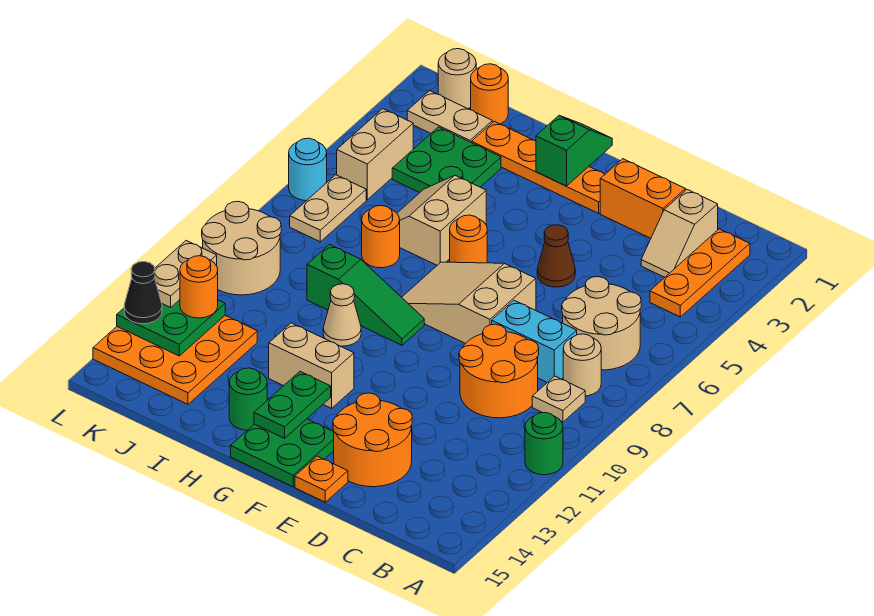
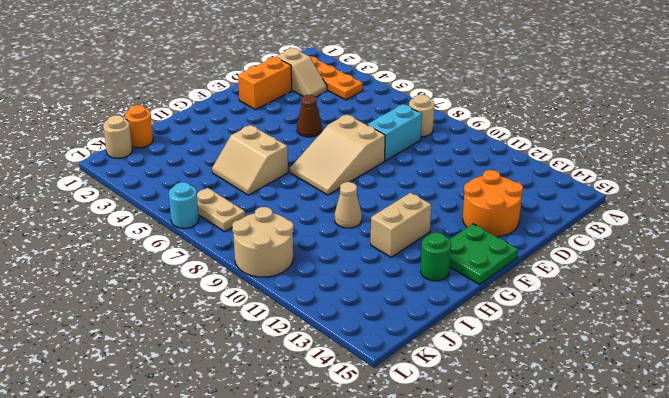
none -> green round brick A11 level 1
none -> tan round brick B6:C7 level 1
none -> tan plate B9 level 1
none -> orange round brick C9:D10 level 1

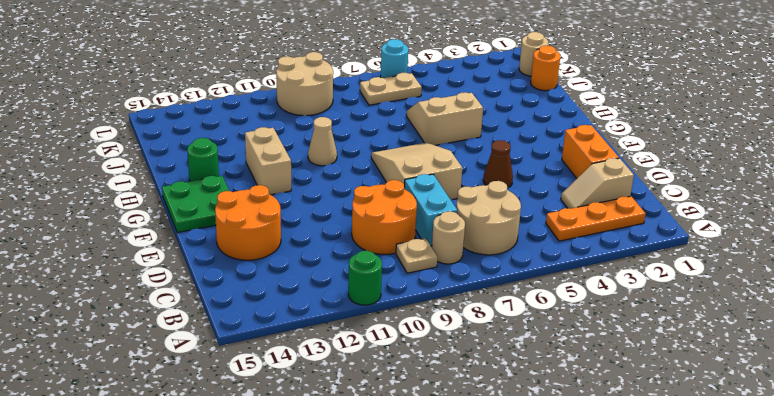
none -> orange plate E15 level 1
none -> orange plate F2:I2 level 1
none -> orange round brick G6 level 1
none -> green slope G9:I9 level 1 top I

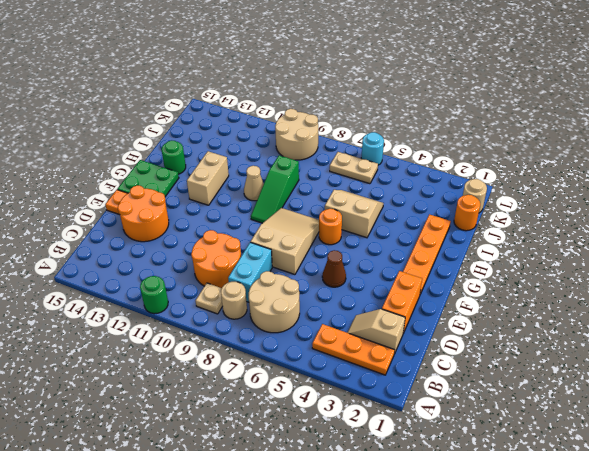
none -> green plate I3:J4 level 1
none -> orange round brick I7 level 1
none -> tan plate J2:K2 level 1
none -> orange plate J12:L14 level 1

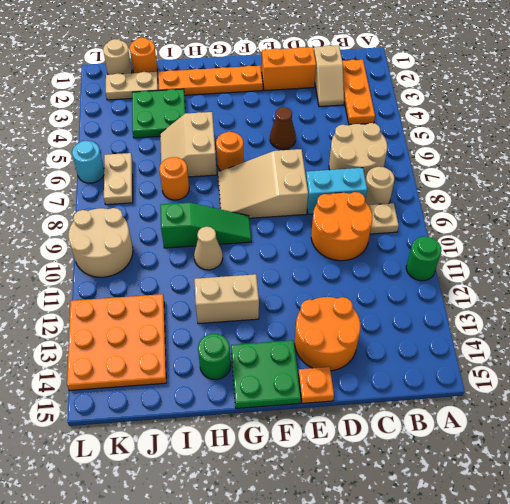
none -> tan brick K4:K5 level 1
none -> green slope G1:G2 level 2 top 2
none -> green plate G13:G14 level 2
none -> green plate K12:L13 level 2

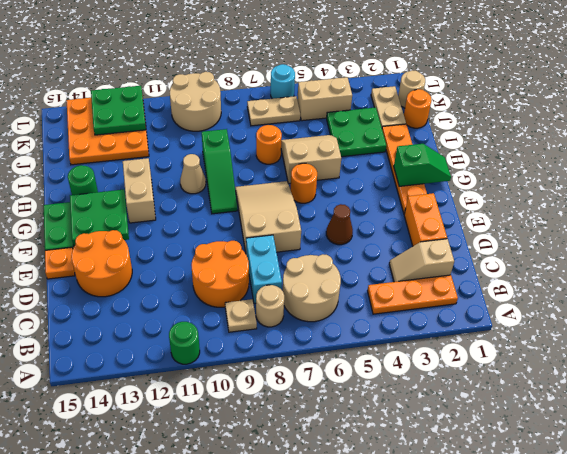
green plate F13:G14 level 2 -> green plate G13:G14 level 2
none -> orange round brick K12 level 3
none -> tan plate L11:L12 level 3
none -> black cone L13 level 3

